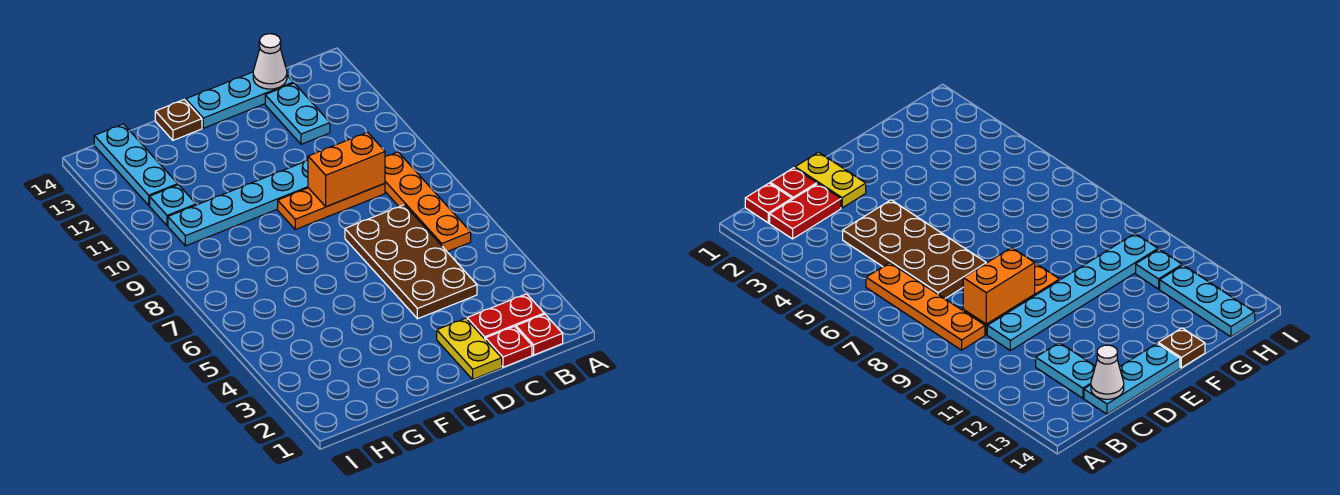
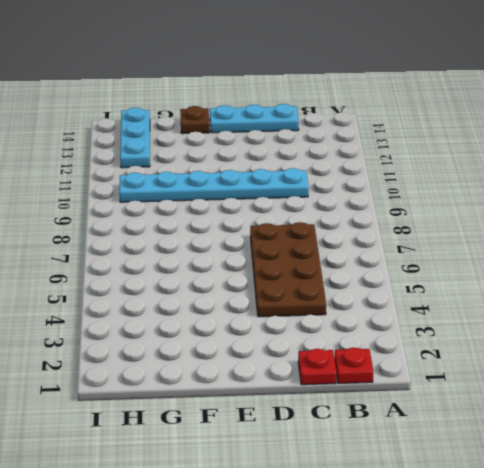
none -> red plate B2:C2 level 1
none -> orange plate B6:B9 level 1
none -> orange plate C9:E9 level 1

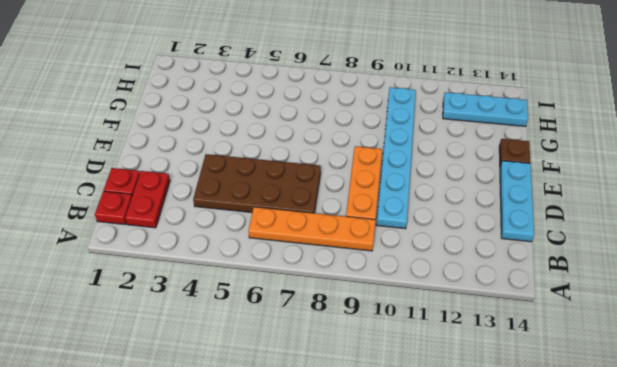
none -> cyan plate C12:C13 level 1
none -> yellow plate D1:D2 level 1
none -> cyan plate H11 level 1

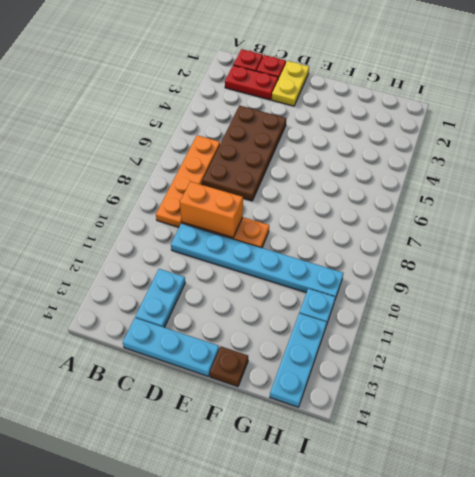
none -> white cone C14 level 2

